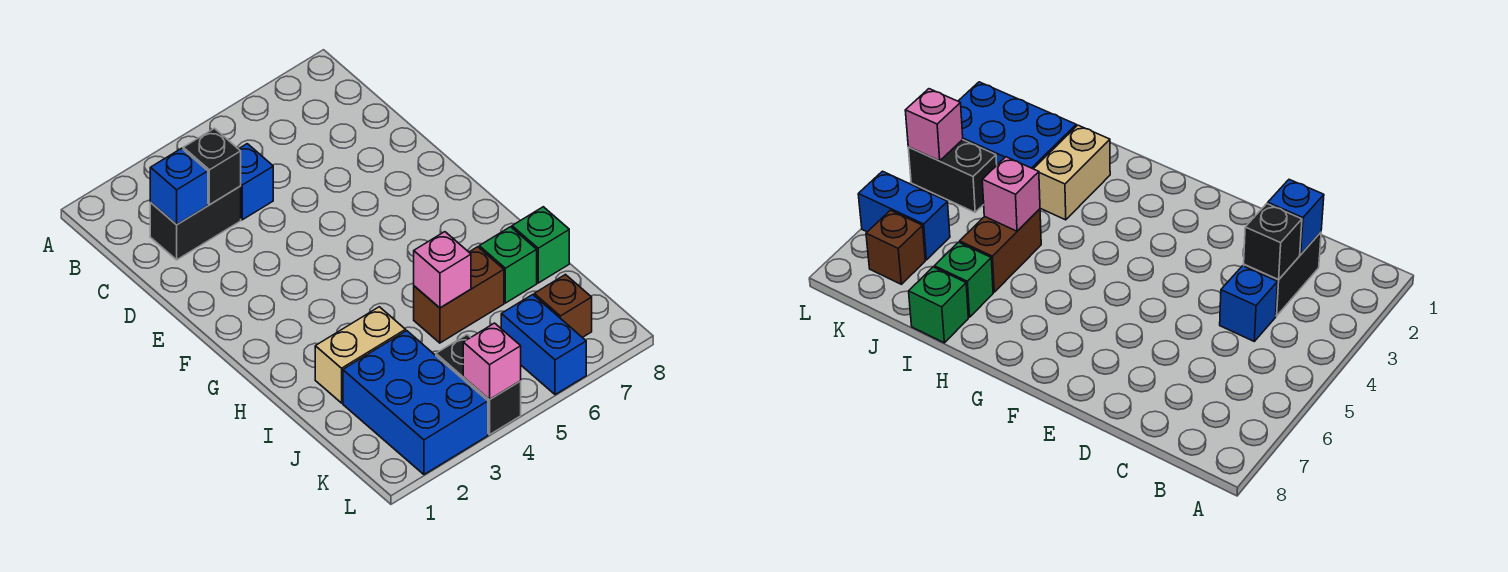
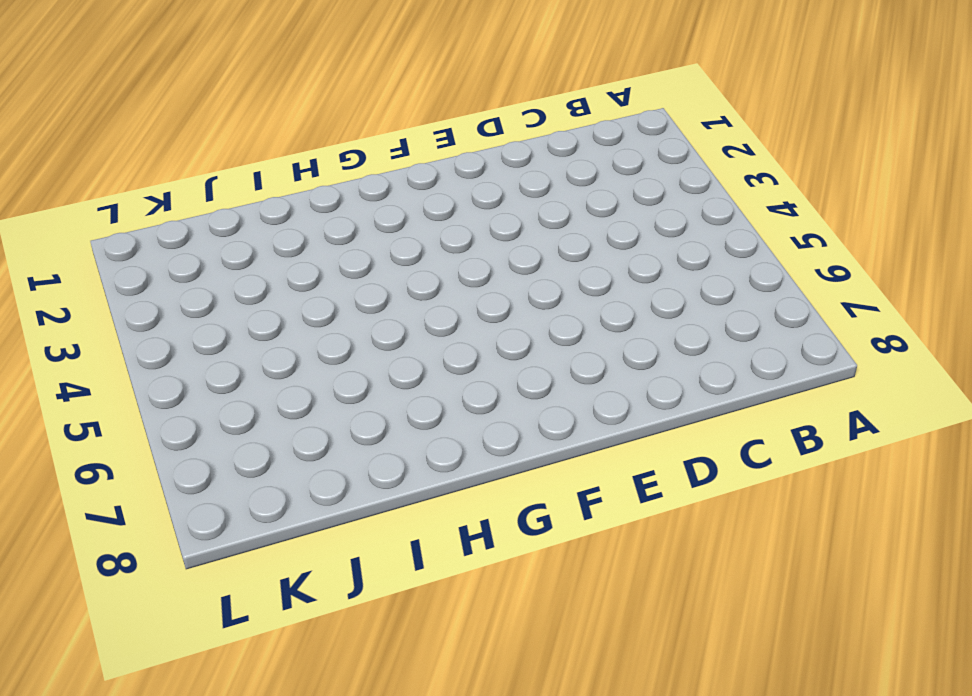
none -> black brick C2:C3 level 1
none -> blue brick C4 level 1
none -> tan brick I2:I3 level 1

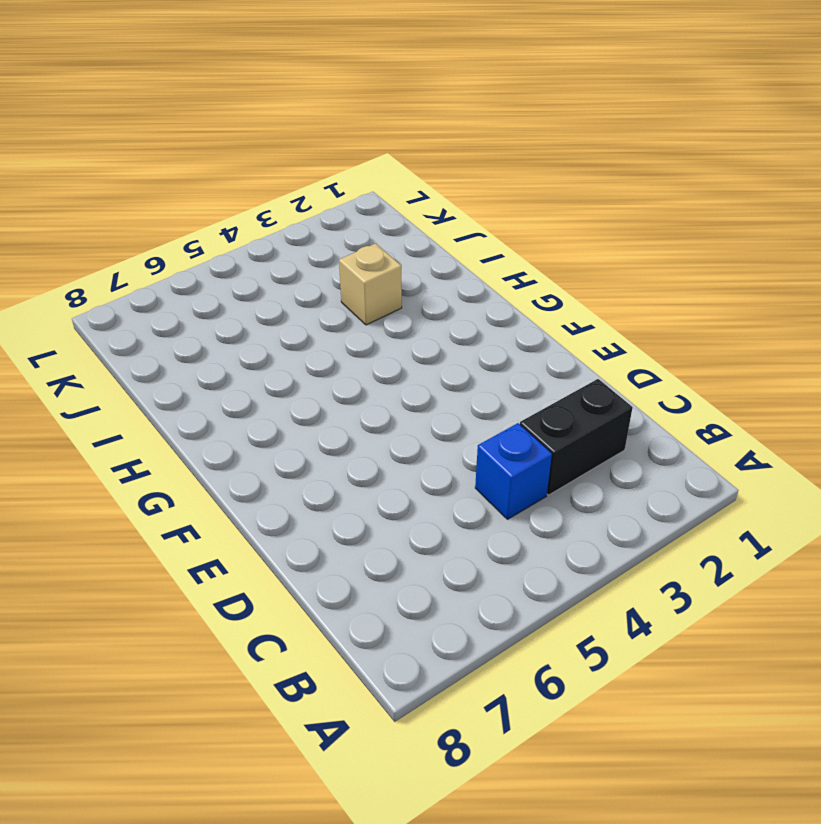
tan brick I3 level 1 -> tan brick I2:I3 level 1
none -> brown brick I5:I6 level 1
none -> green brick I7 level 1
none -> green brick I8 level 1

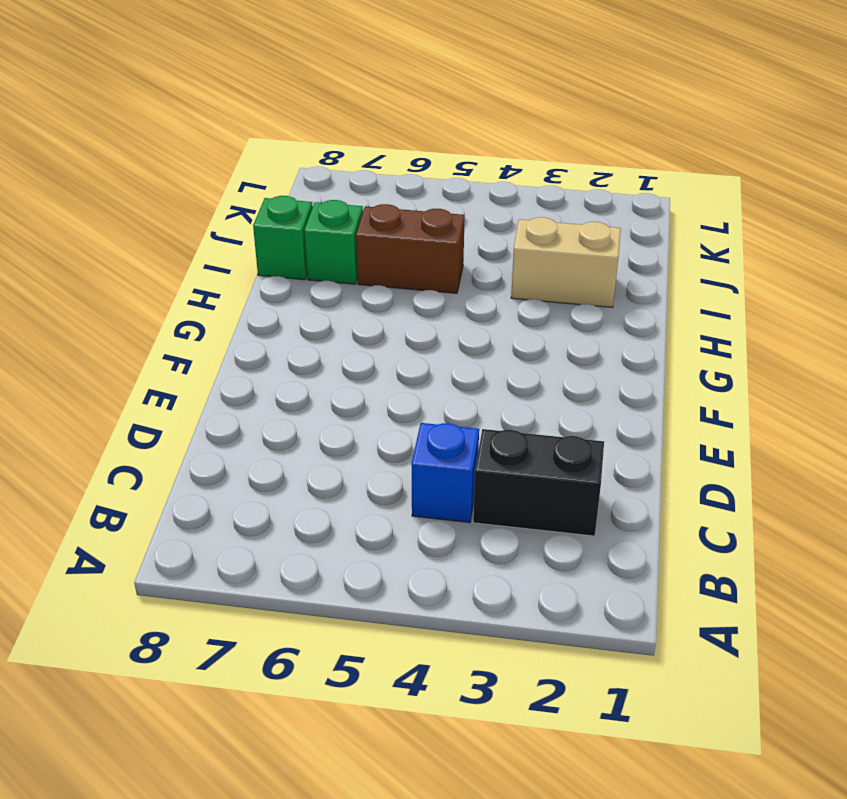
none -> blue brick J2:L3 level 1
none -> black brick K4:L4 level 1
none -> blue brick K6:L6 level 1

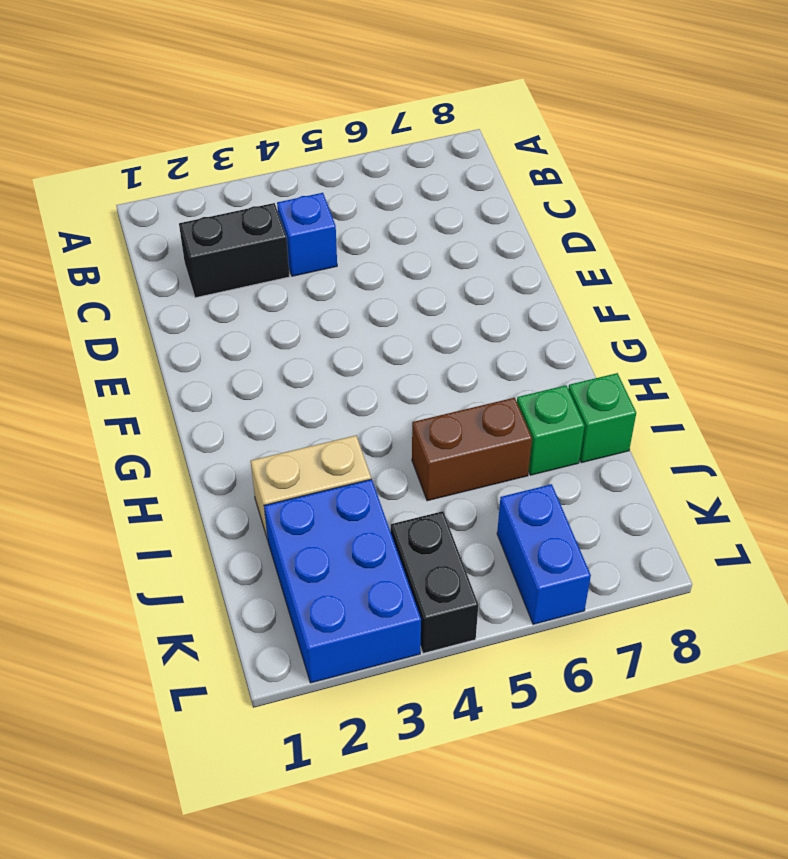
none -> brown brick K7 level 1
none -> blue brick C2 level 2
none -> black brick C3 level 2

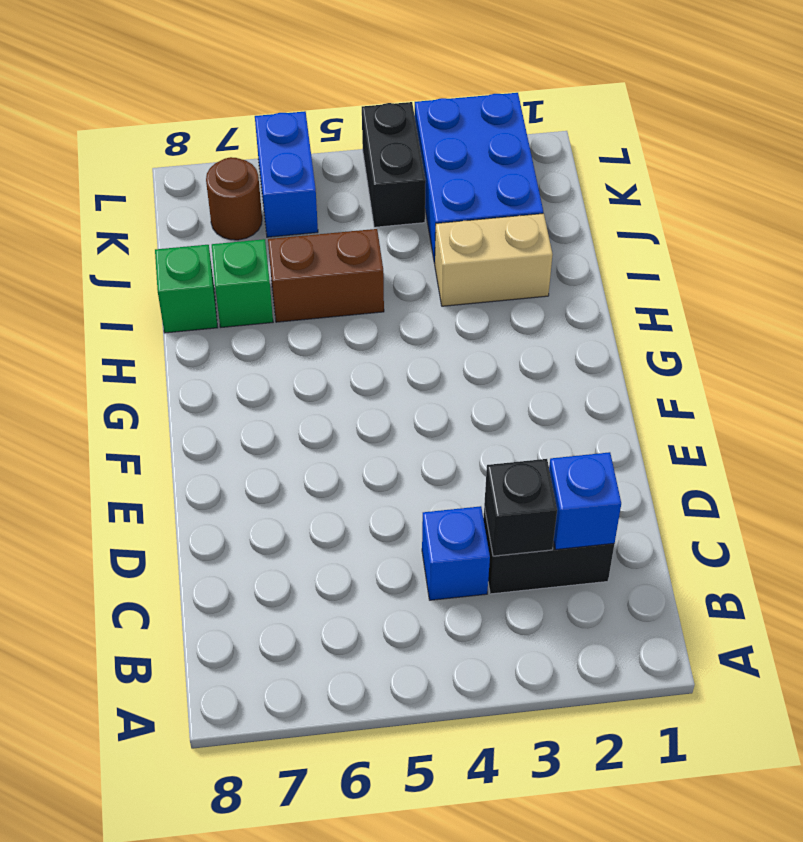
brown round brick K7 level 1 -> brown brick K7 level 1
none -> pink brick I5 level 2
none -> pink brick L4 level 2

